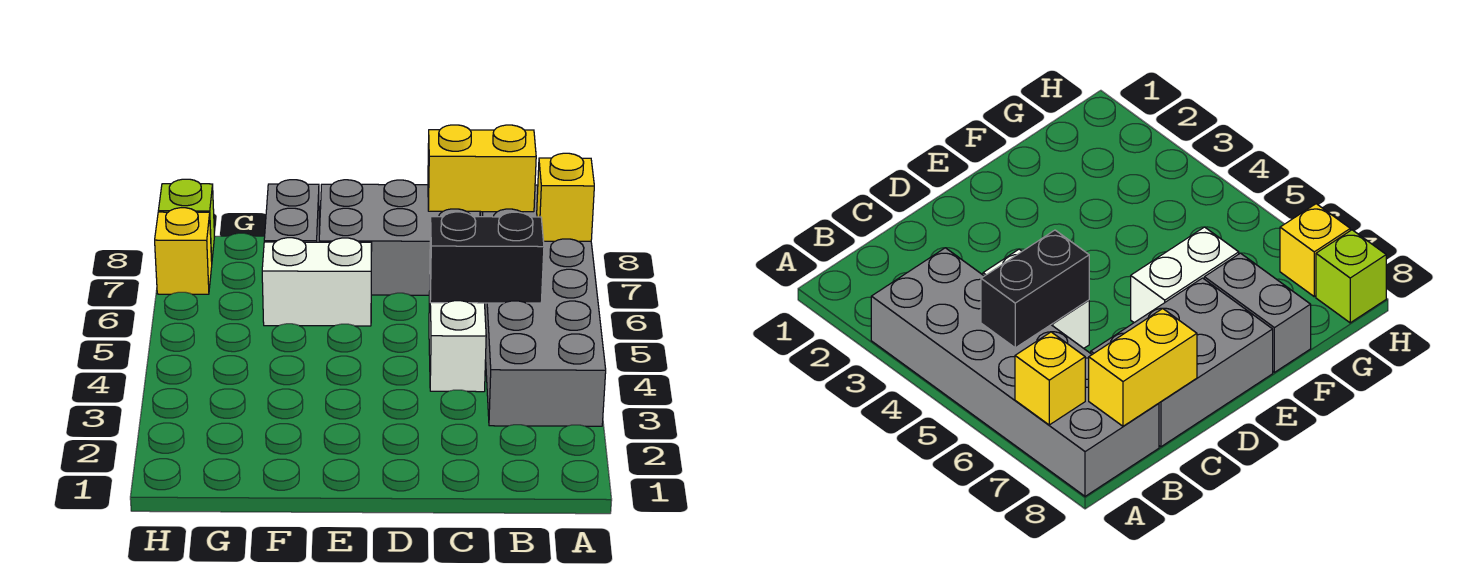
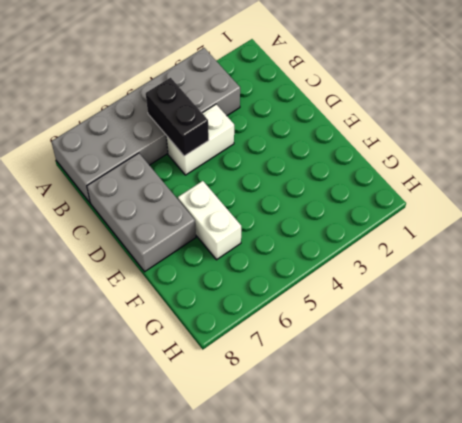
none -> grey brick F7:F8 level 1
none -> yellow brick H7 level 1

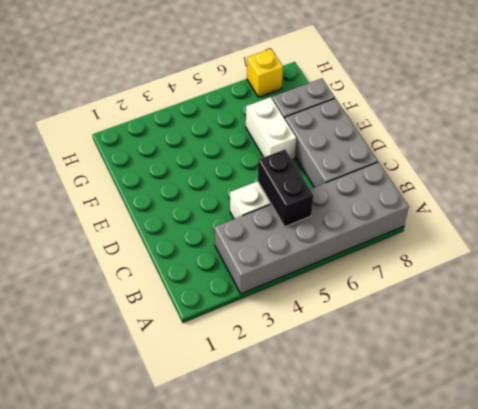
none -> lime brick H8 level 1
none -> yellow brick A7 level 2

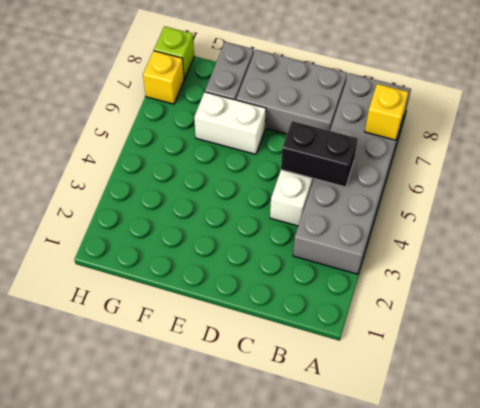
none -> yellow brick B8:C8 level 2

